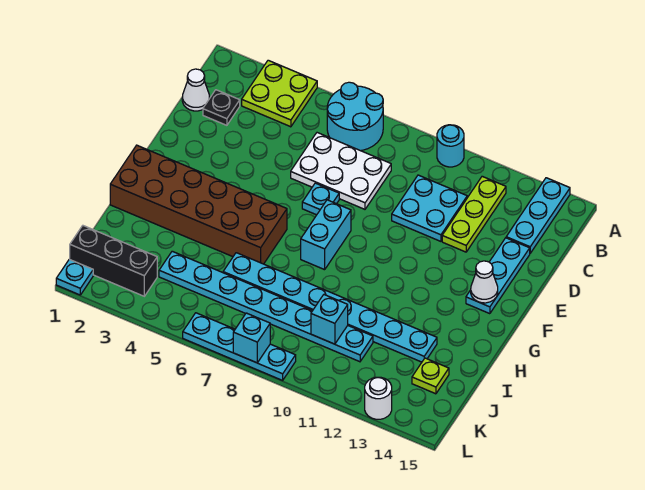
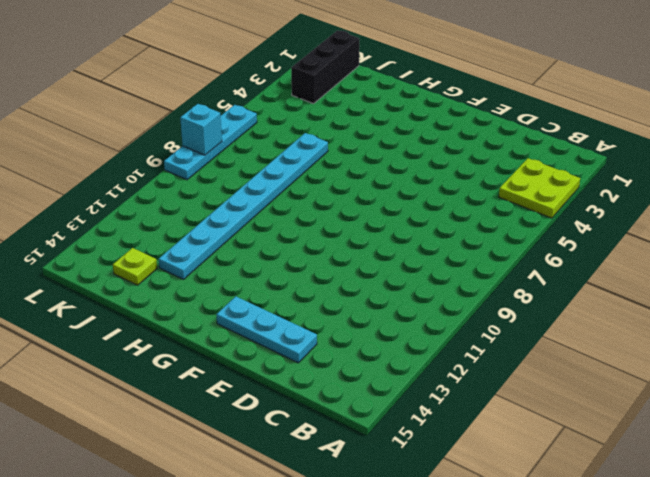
none -> cyan round brick A6:B7 level 1
none -> cyan round brick A10 level 1
none -> cyan plate A14:C14 level 1

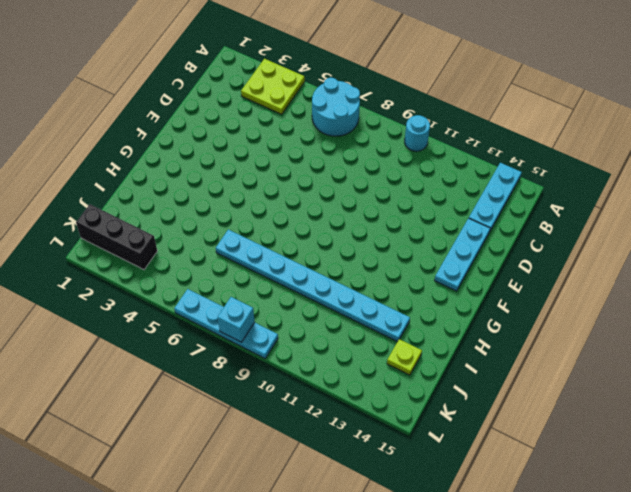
none -> lime plate B12:D12 level 1
none -> white cone C1 level 1
none -> black plate C2 level 1

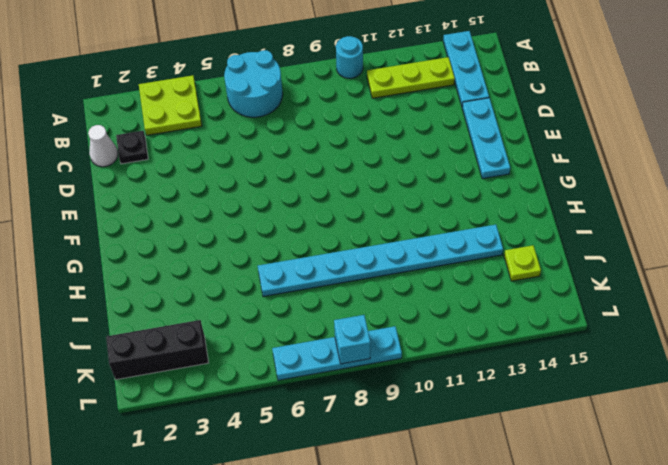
lime plate B11:B13 level 1 -> lime plate B12:D12 level 1
none -> white plate C6:D8 level 1
none -> cyan plate C10:D11 level 1
none -> cyan plate E7 level 1

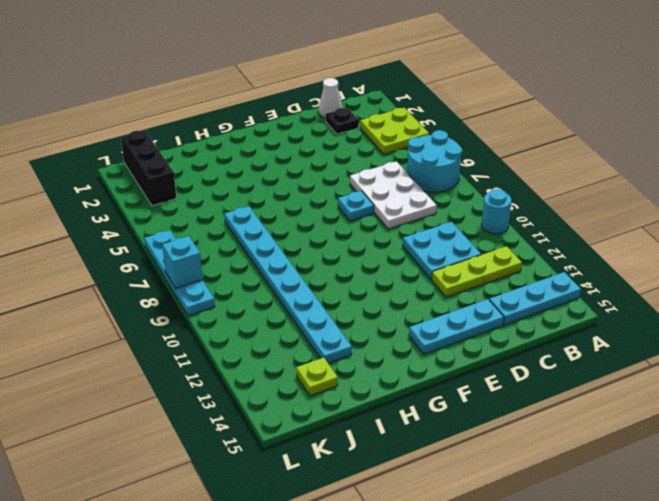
none -> cyan brick F8:G8 level 1
none -> brown brick G1:H6 level 1
none -> cyan plate J4:J11 level 1

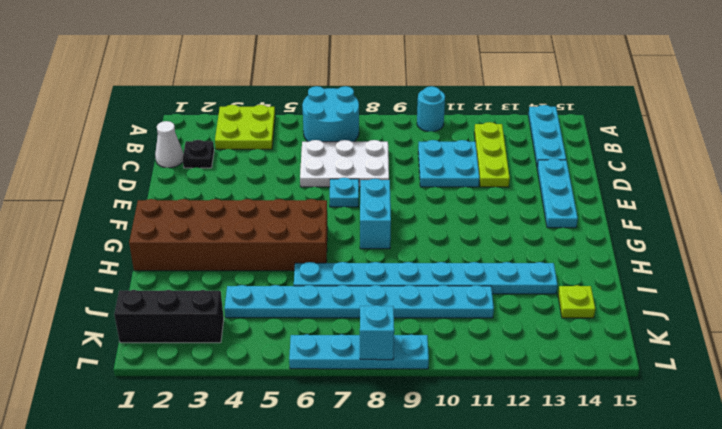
none -> cyan plate L1 level 1
none -> white round brick L13 level 1
none -> white cone F14 level 2

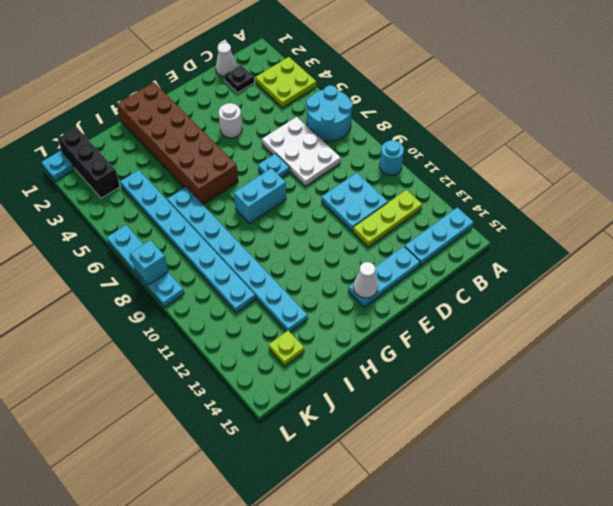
white round brick E4 level 1 -> white round brick L13 level 1
none -> cyan brick J10 level 2

